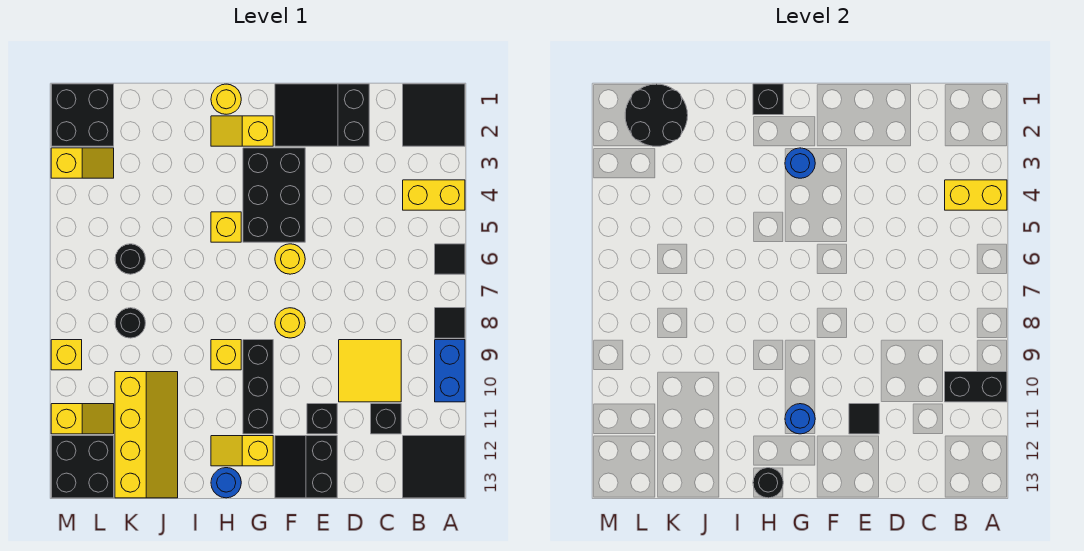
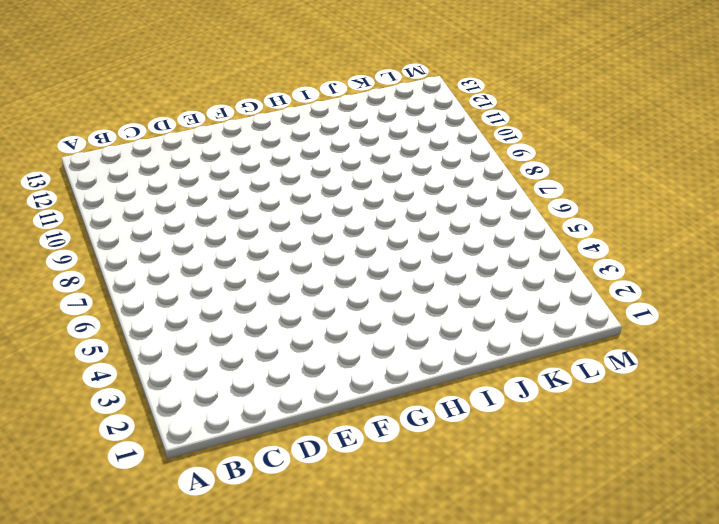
none -> black tile A1:B2 level 1
none -> yellow brick A4:B4 level 1
none -> black tile A6 level 1
none -> black tile A8 level 1

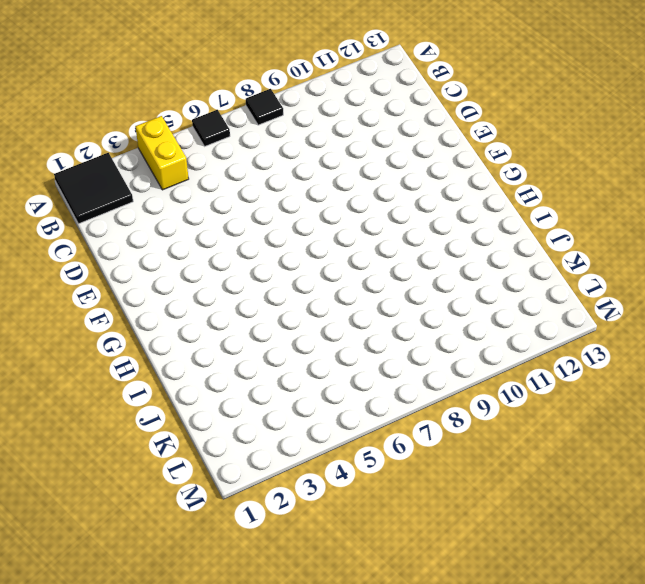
none -> blue brick A9:A10 level 1
none -> black tile A12:B13 level 1
none -> yellow tile C9:D10 level 1
none -> black brick C11 level 1

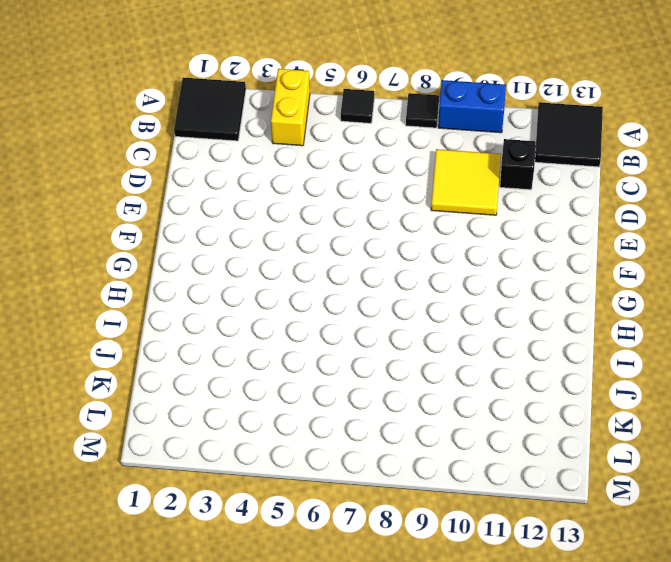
none -> black slope D1:F2 level 1 top D
none -> black brick E11 level 1
none -> black slope E12:F13 level 1 top E
none -> black brick F3:G5 level 1

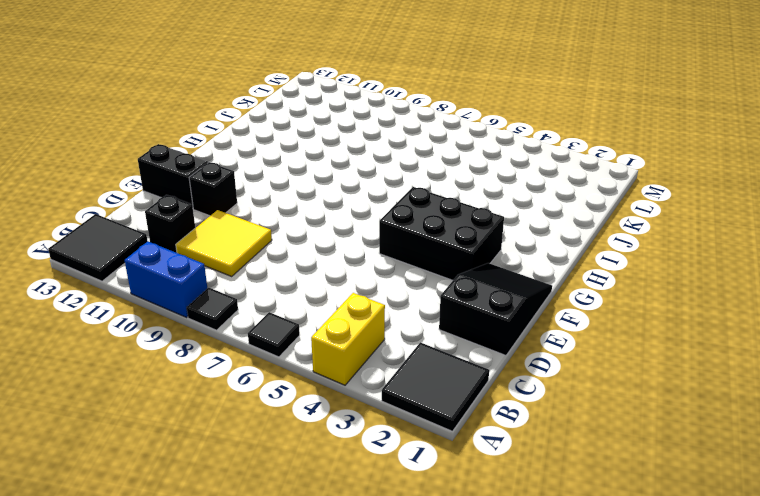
none -> yellow round brick F6 level 1
none -> yellow round brick F8 level 1
none -> yellow slope G2:H2 level 1 top G
none -> black brick G9:G11 level 1

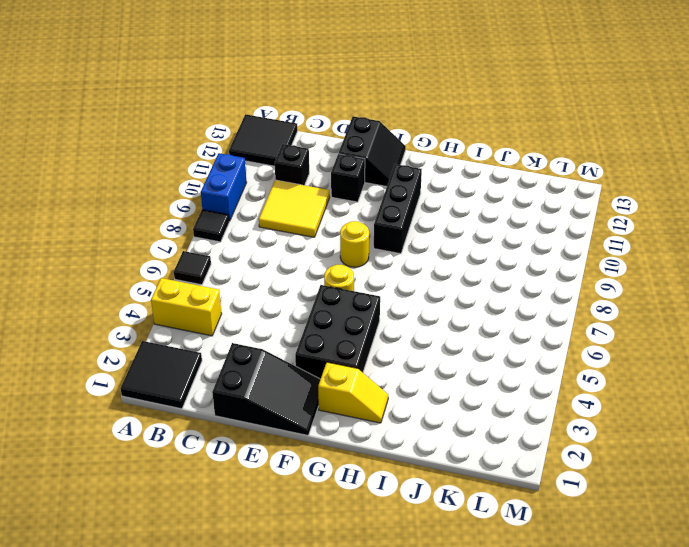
none -> yellow slope G12:H12 level 1 top G
none -> yellow round brick H1 level 1
none -> yellow brick H5 level 1
none -> yellow brick H9 level 1

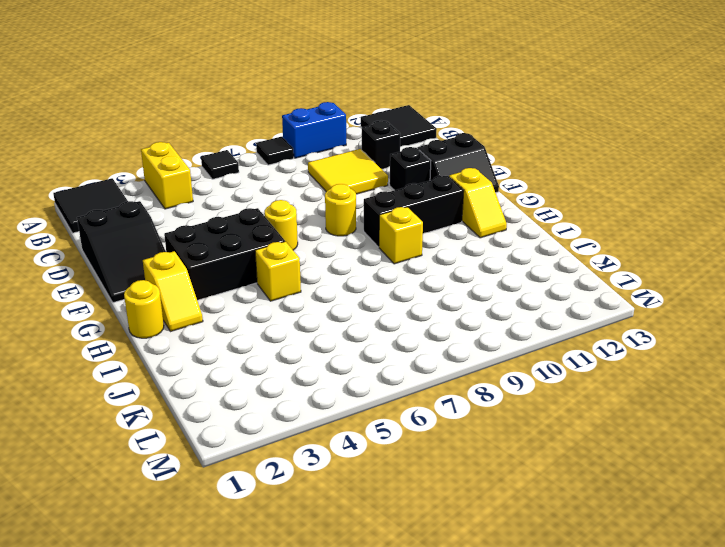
none -> blue round brick H13 level 1
none -> yellow slope J10:K13 level 1 top K
none -> black round brick K6 level 1
none -> black round brick K8 level 1

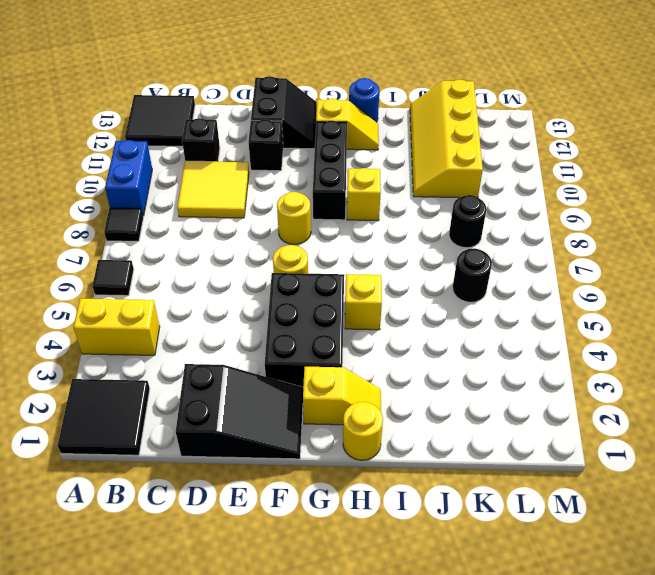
none -> black brick L1:M2 level 1
none -> yellow slope L3:M3 level 1 top M
none -> yellow slope L11:M11 level 1 top M
none -> black brick L12:M13 level 1

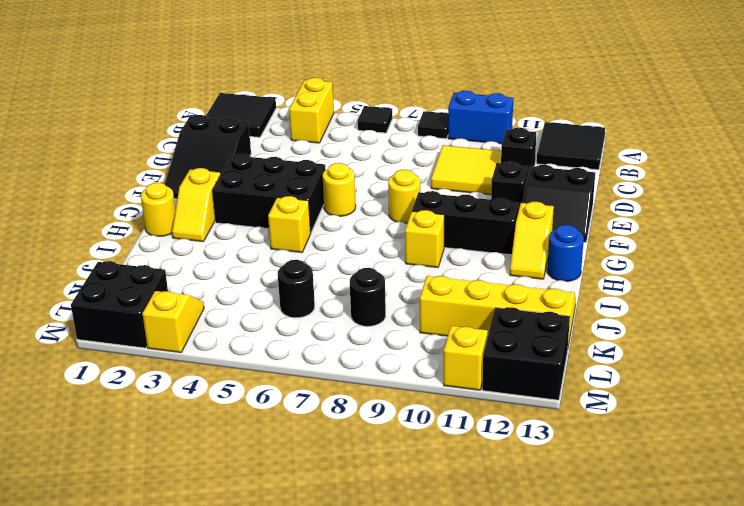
none -> yellow brick M9 level 1
none -> yellow brick A4:B4 level 2
none -> black brick A10:B10 level 2
none -> black tile E11 level 2

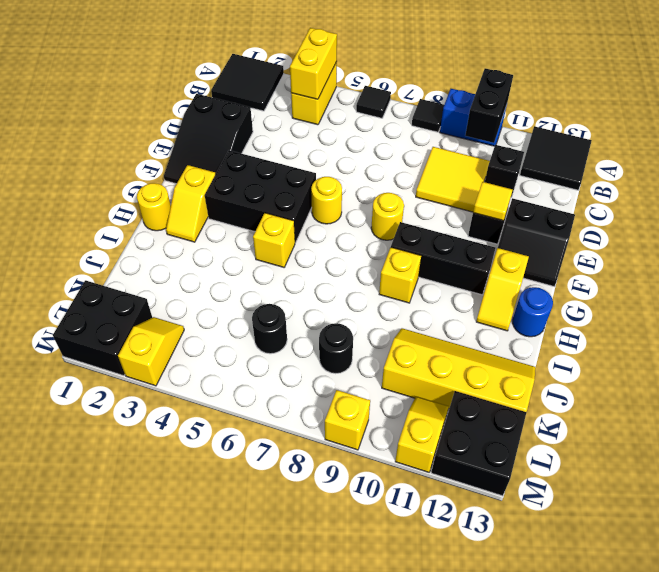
yellow tile E11 level 2 -> black tile E11 level 2
none -> blue round brick G3 level 2
none -> blue round brick G11 level 2
none -> black brick H1 level 2
none -> black round brick H13 level 2

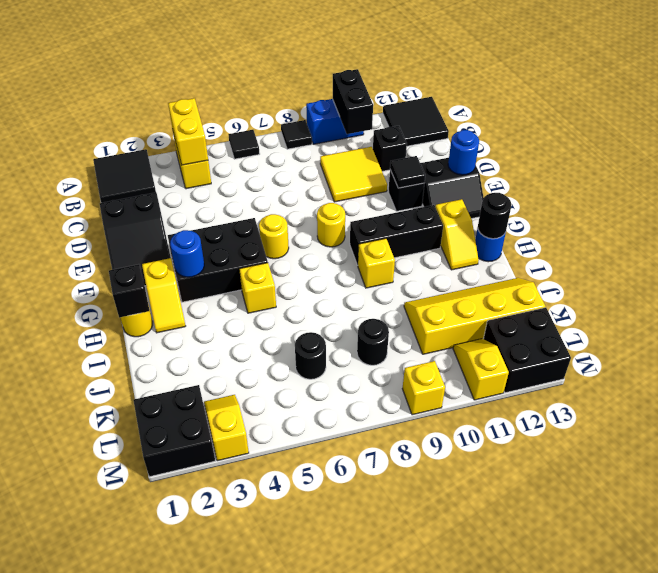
blue round brick E13 level 2 -> blue round brick G11 level 2
none -> black round brick K1:L2 level 2

